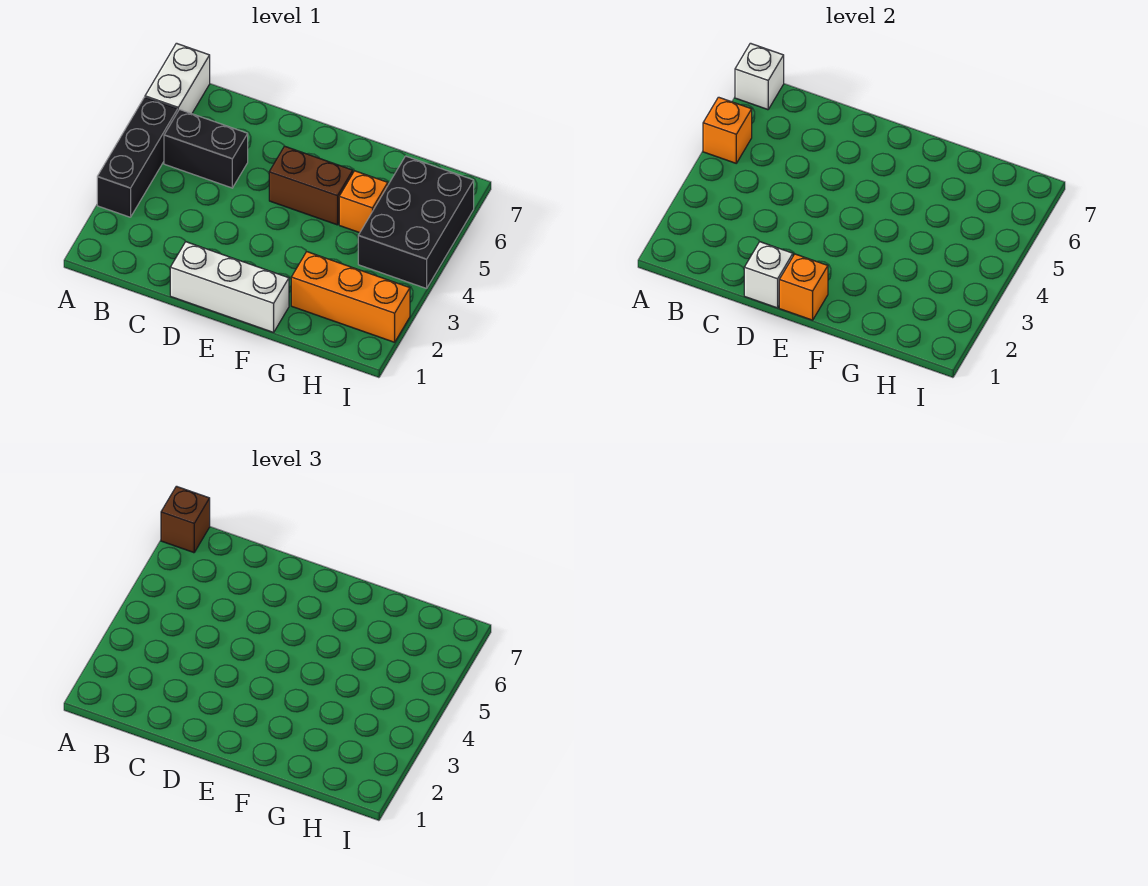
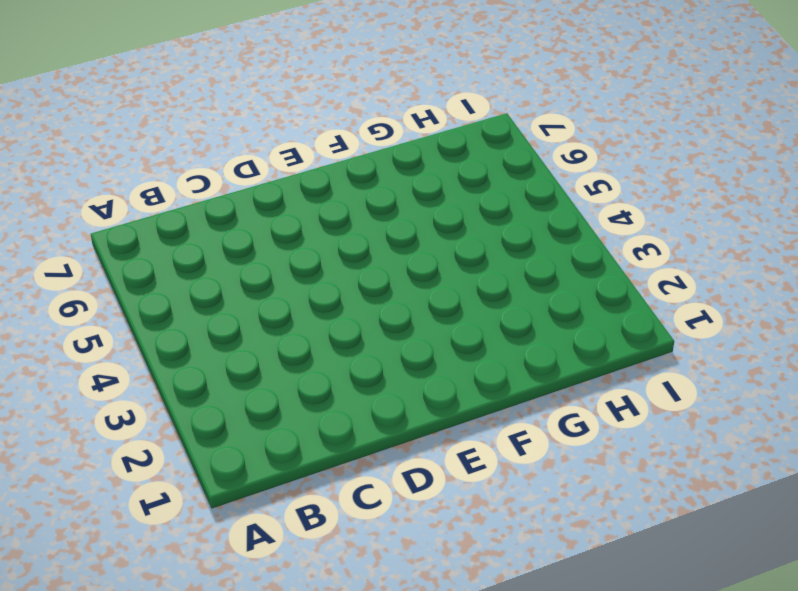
none -> black brick A3:A5 level 1
none -> white brick A6:A7 level 1
none -> black brick B5:C5 level 1

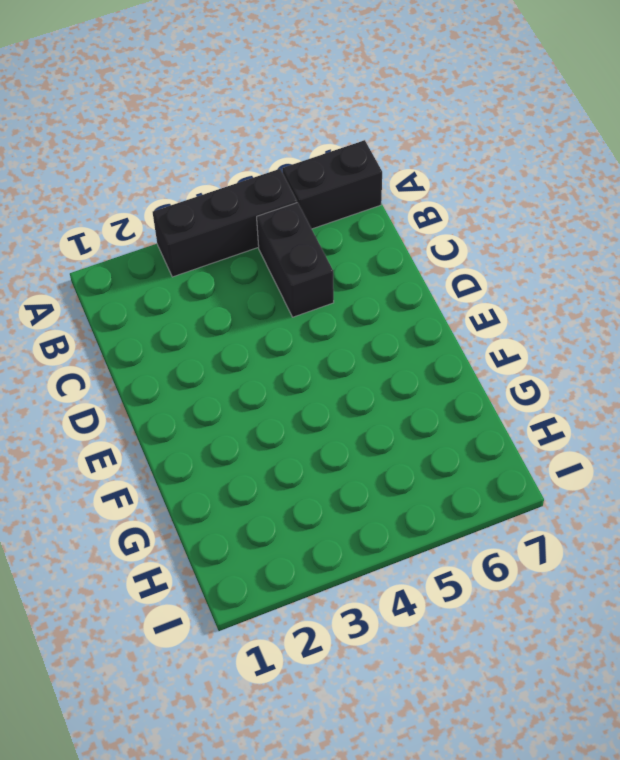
black brick A6:A7 level 1 -> white brick A6:A7 level 1
none -> white brick D1:F1 level 1
none -> brown brick E5:F5 level 1
none -> orange brick G2:I2 level 1

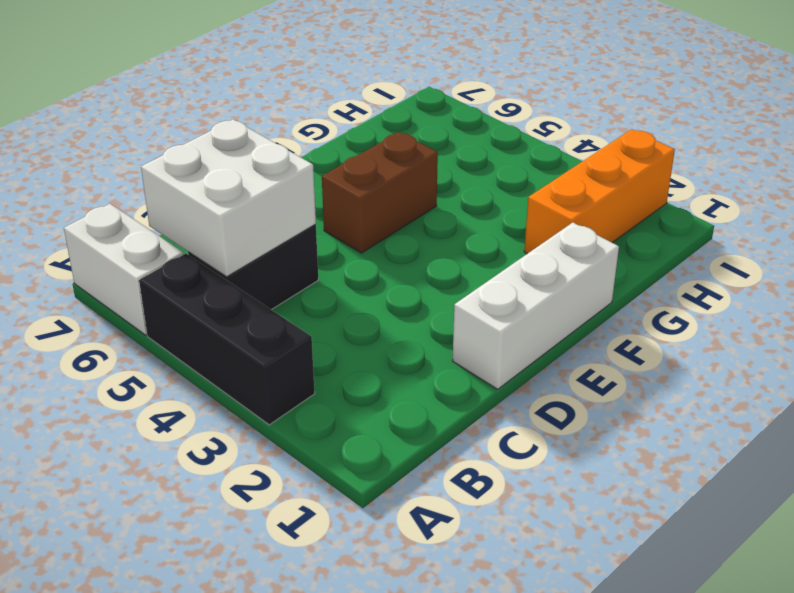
white brick B5:C6 level 2 -> none
none -> orange brick G5 level 1
none -> black brick H4:I6 level 1
none -> orange brick A5 level 2

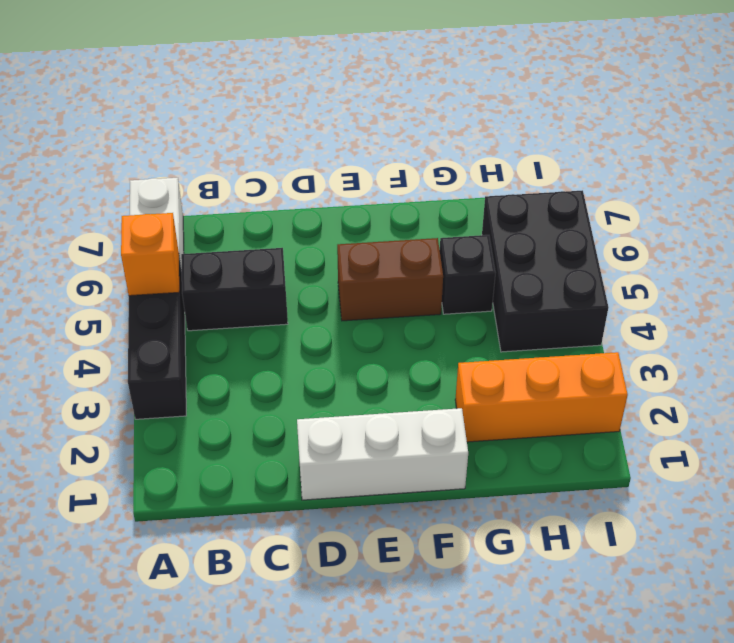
black brick G5 level 1 -> orange brick G5 level 1
none -> white brick A7 level 2
none -> white brick D1 level 2
none -> orange brick E1 level 2

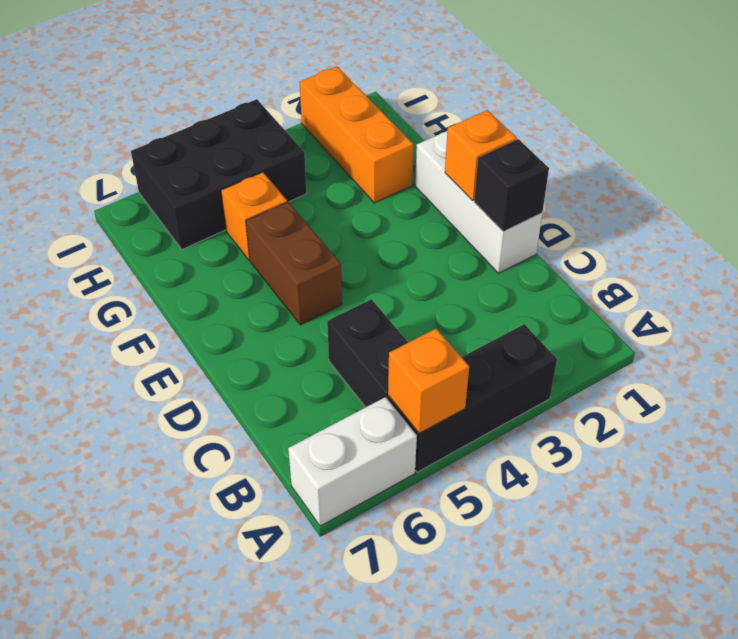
black brick D1 level 2 -> white brick D1 level 2
none -> white brick A7 level 2
none -> brown brick A7 level 3

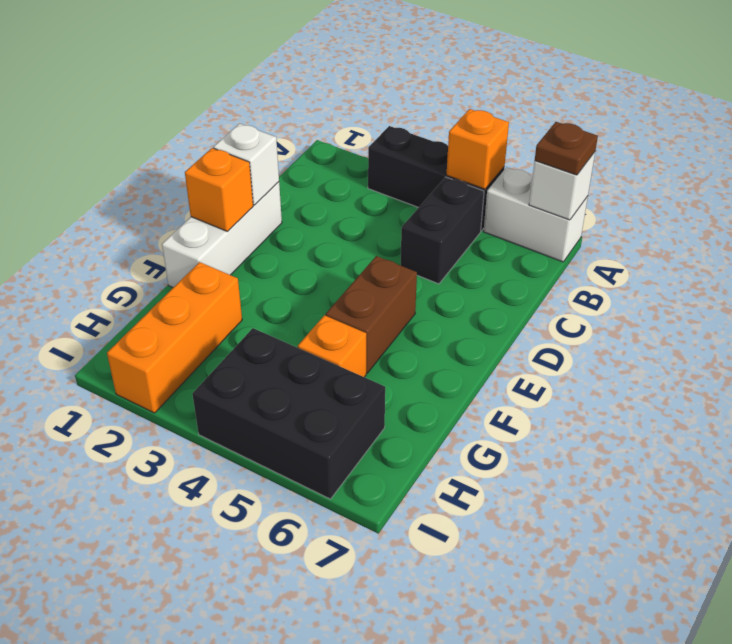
brown plate A7 level 3 -> brown brick A7 level 3

